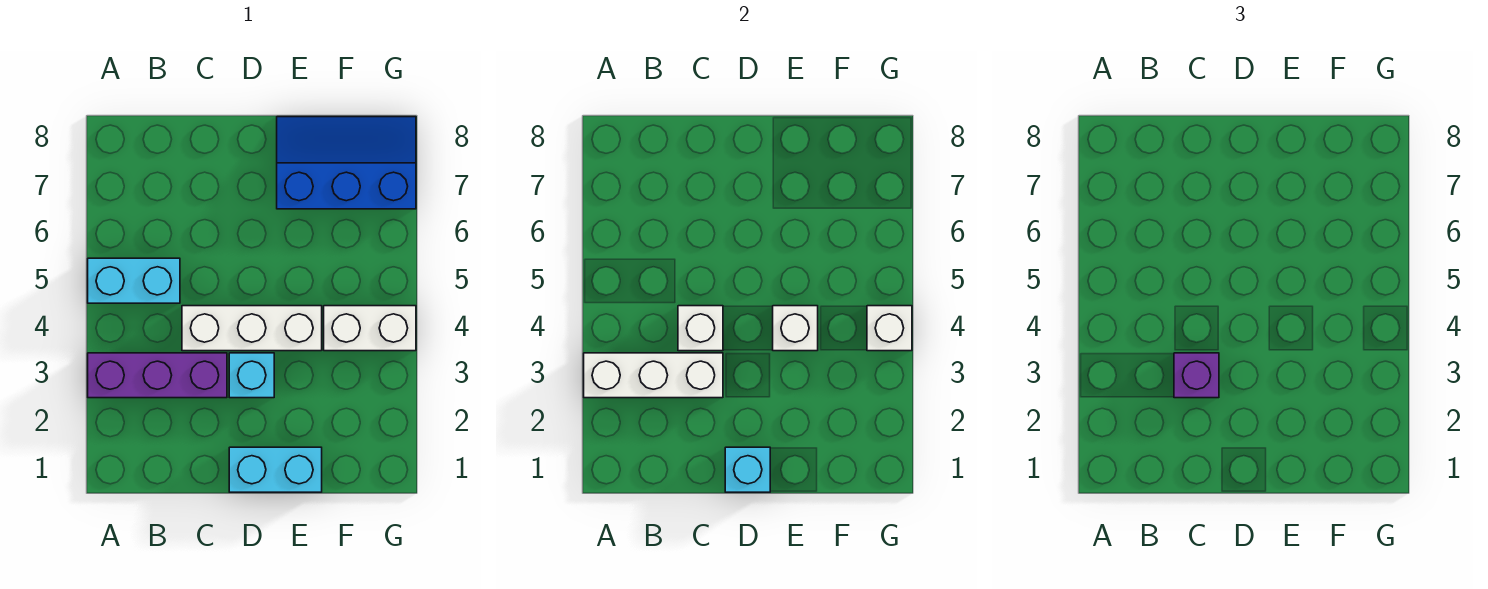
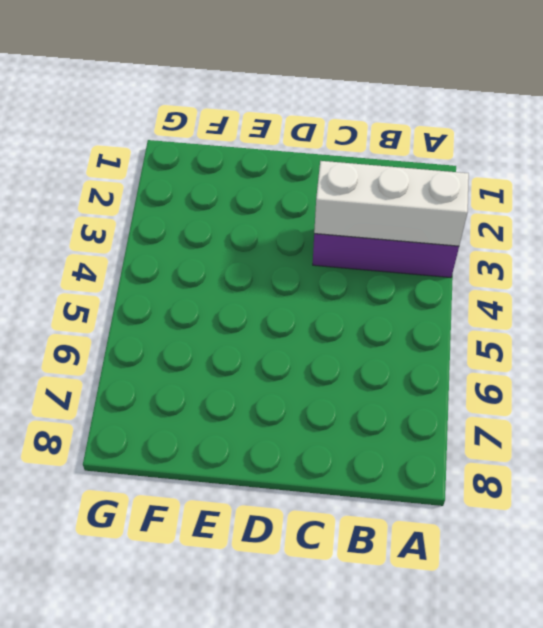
none -> cyan brick A5:B5 level 1
none -> white brick C4:E4 level 1
none -> cyan brick D1:E1 level 1

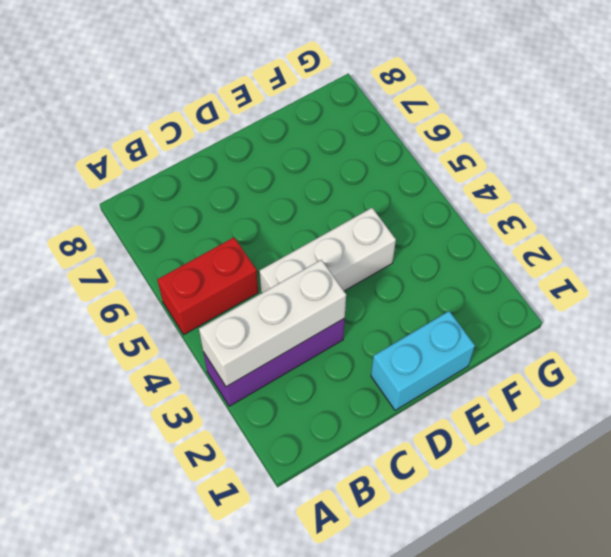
red brick A5:B5 level 1 -> cyan brick A5:B5 level 1
none -> cyan brick D3 level 1
none -> blue slope E7:G8 level 1 top 7
none -> white brick F4:G4 level 1

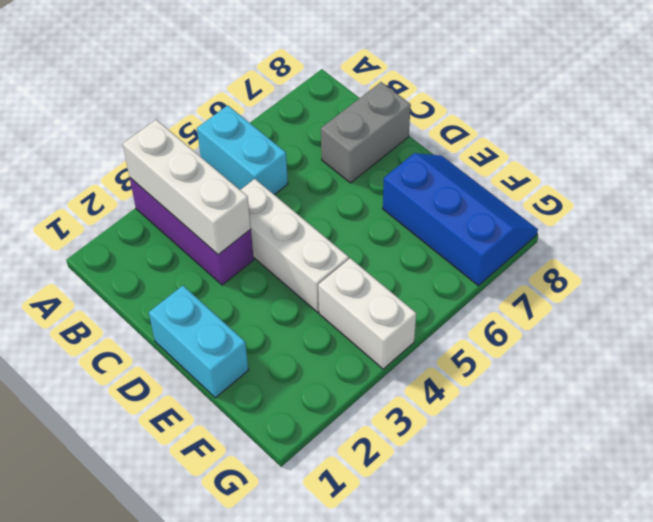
grey brick C7:C8 level 1 -> none
none -> cyan brick D3 level 1
none -> white brick C4 level 2
none -> cyan brick D1 level 2

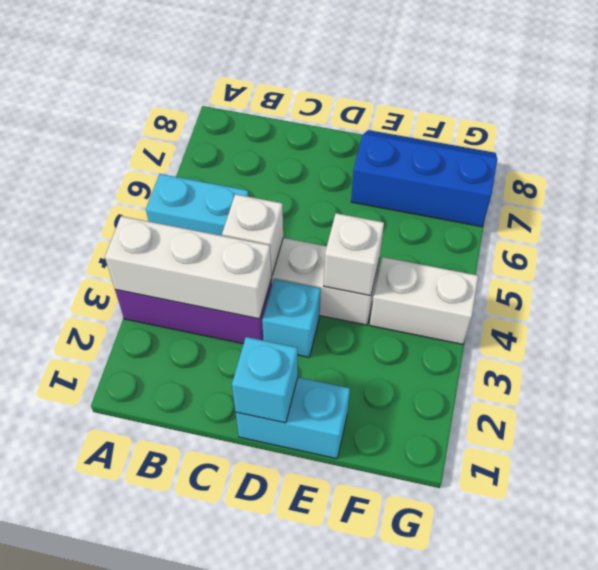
none -> white brick G4 level 2
none -> purple brick C3 level 3

